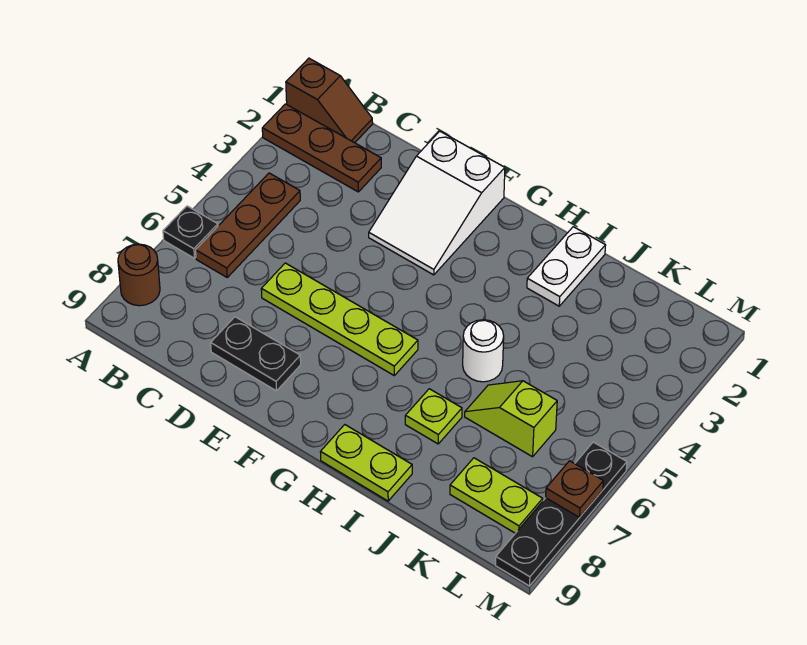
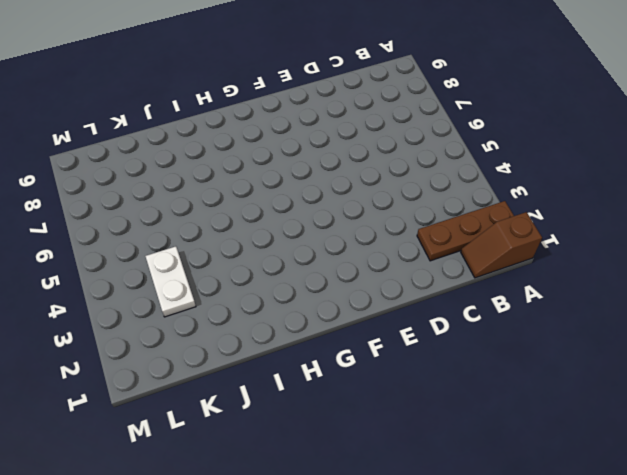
white plate K3:K4 level 1 -> white plate I1:I2 level 1
none -> black plate A6 level 1
none -> brown round brick A8 level 1
none -> brown plate B4:B6 level 1

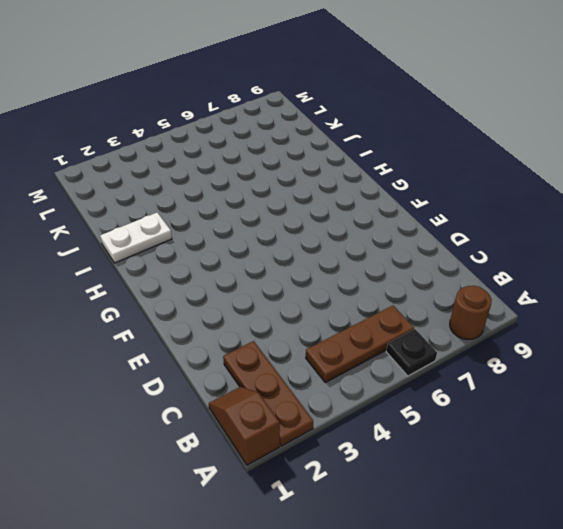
none -> lime plate D6:G6 level 1
none -> black plate D8:E8 level 1
none -> white slope E1:F3 level 1 top 1

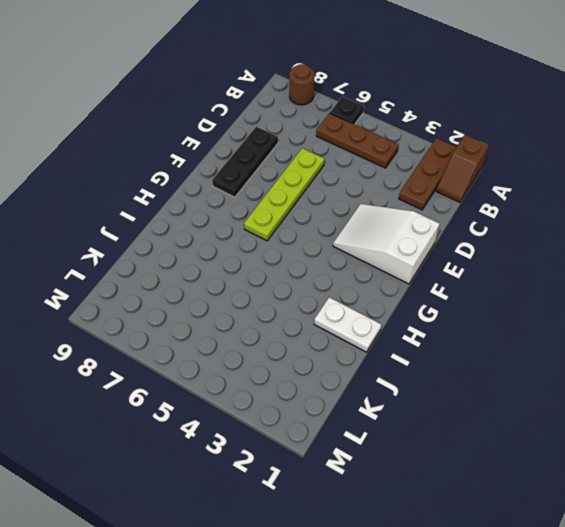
black plate D8:F8 level 1 -> black plate D8:E8 level 1
none -> lime plate H9:I9 level 1
none -> white round brick I5 level 1
none -> lime plate I7 level 1

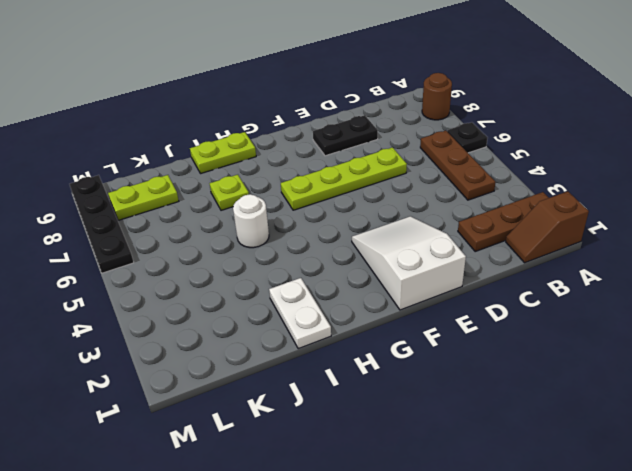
none -> lime slope J6:K6 level 1 top K
none -> brown plate M7 level 2

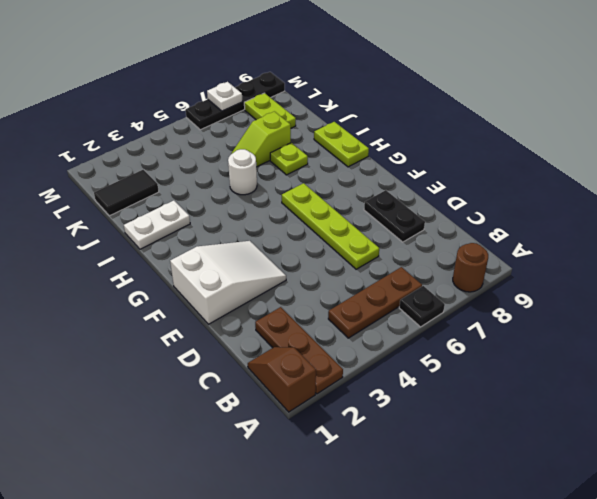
lime slope J6:J7 level 1 top 7 -> lime slope J6:K6 level 1 top K
black tile K1:K2 level 1 -> none
white plate M7 level 2 -> brown plate M7 level 2

